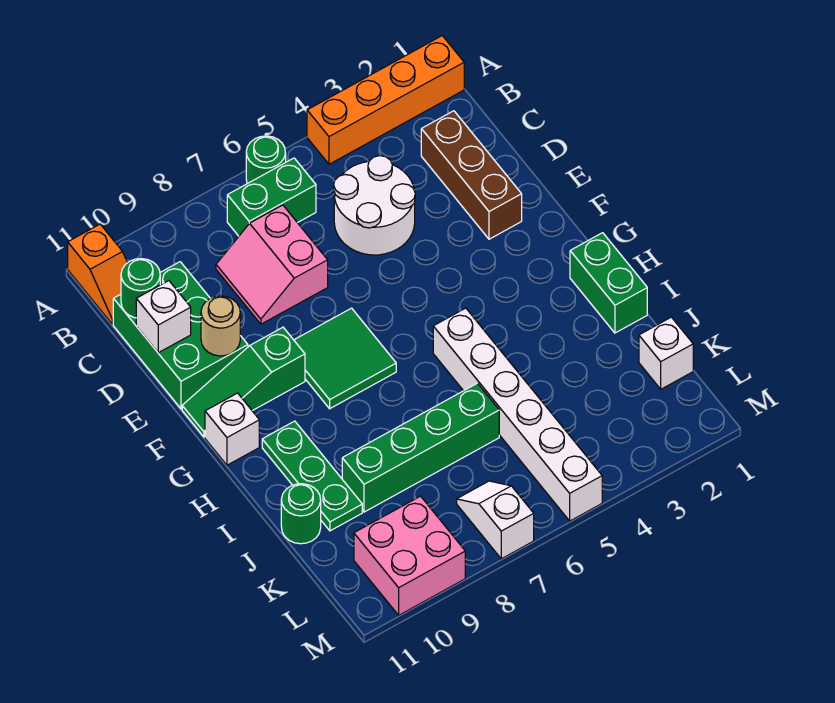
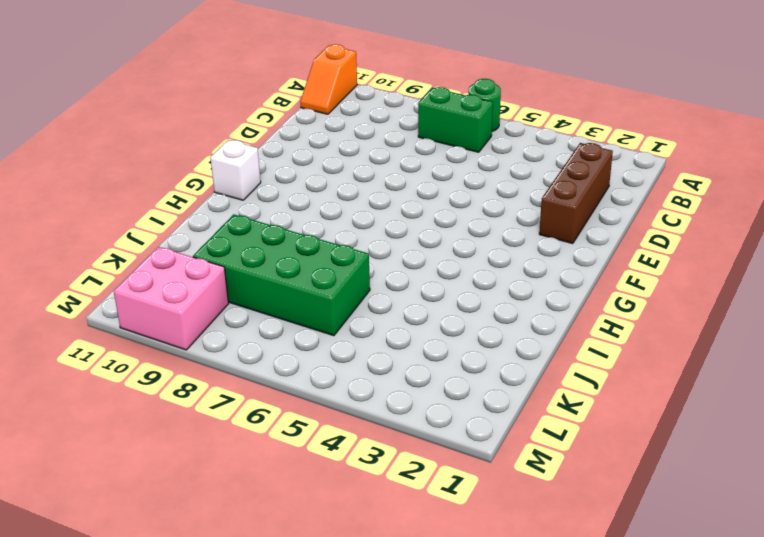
green brick J6:K9 level 1 -> green brick J6:J9 level 1
none -> orange brick A1:A4 level 1
none -> white round brick C4:D5 level 1
none -> pink slope C7:D8 level 1 top 7

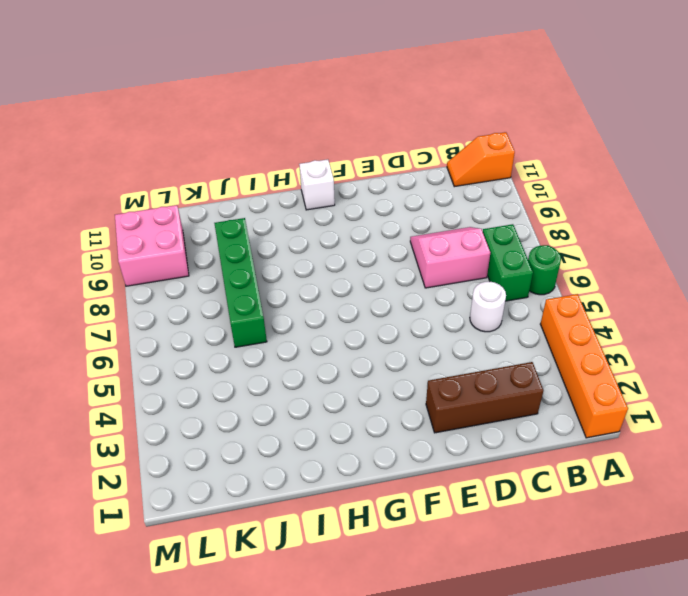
white round brick C5 level 1 -> white round brick C4:D5 level 1
none -> green brick C10:E11 level 1
none -> green tile F7:G8 level 1
none -> green slope F9:F11 level 1 top 9

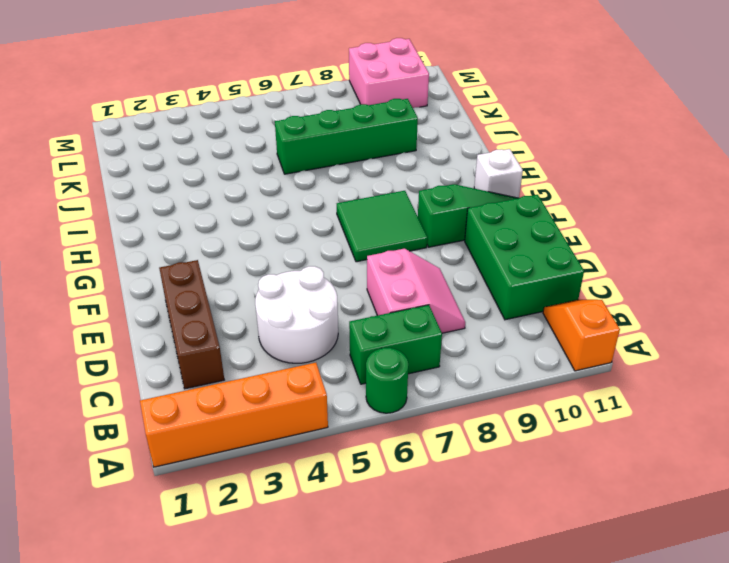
none -> green brick H1:I1 level 1
none -> white brick H5:M5 level 1
none -> green plate H10:J10 level 1

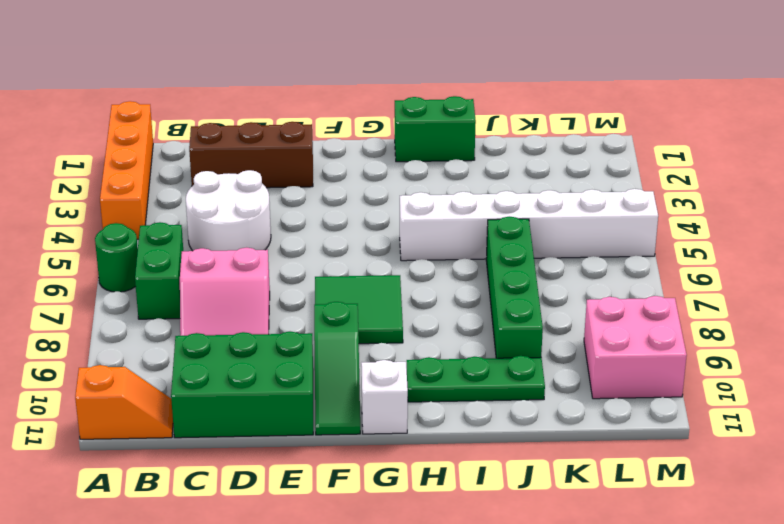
none -> green round brick J11 level 1
none -> white brick K1 level 1
none -> white slope L7:M7 level 1 top M

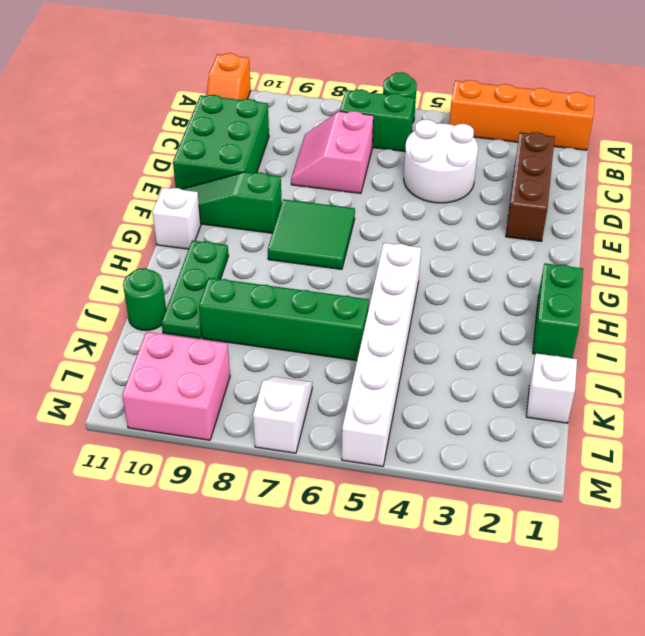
none -> green round brick C11 level 2
none -> white brick D11 level 2
none -> tan round brick E10 level 2

